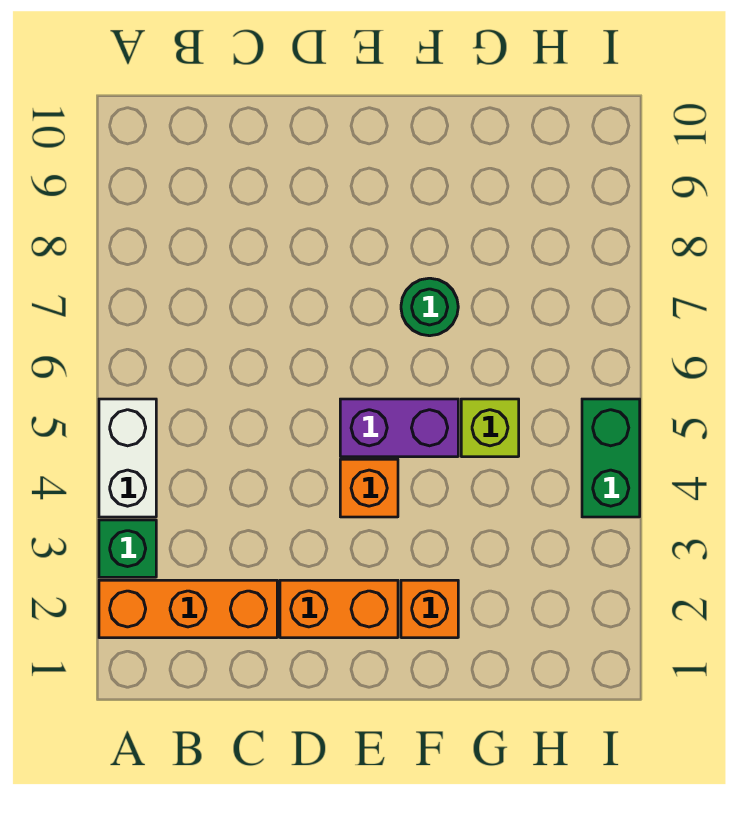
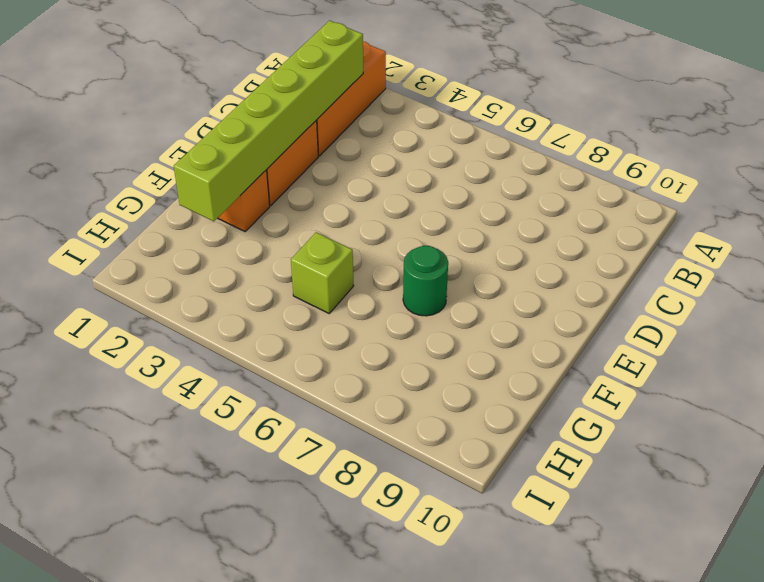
lime brick B2:G2 level 2 -> none
none -> green brick A3 level 1
none -> white brick A4:A5 level 1

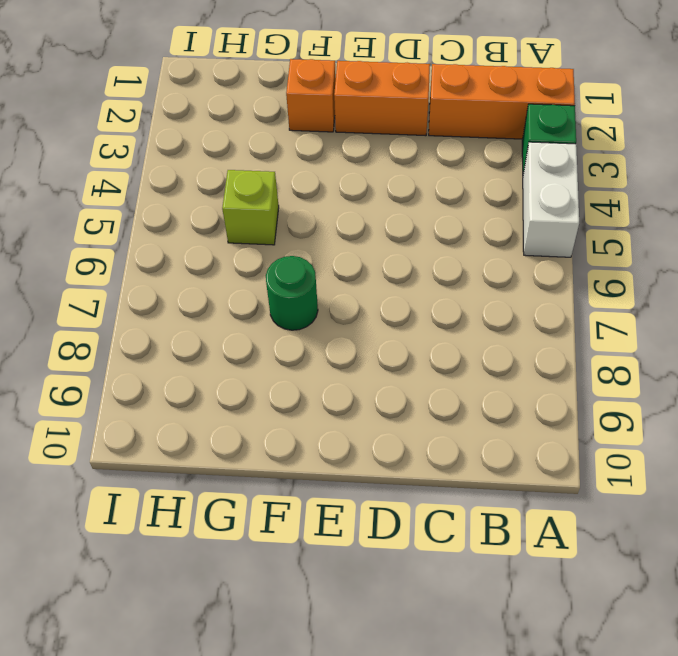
none -> orange brick E4 level 1
none -> purple brick E5:F5 level 1

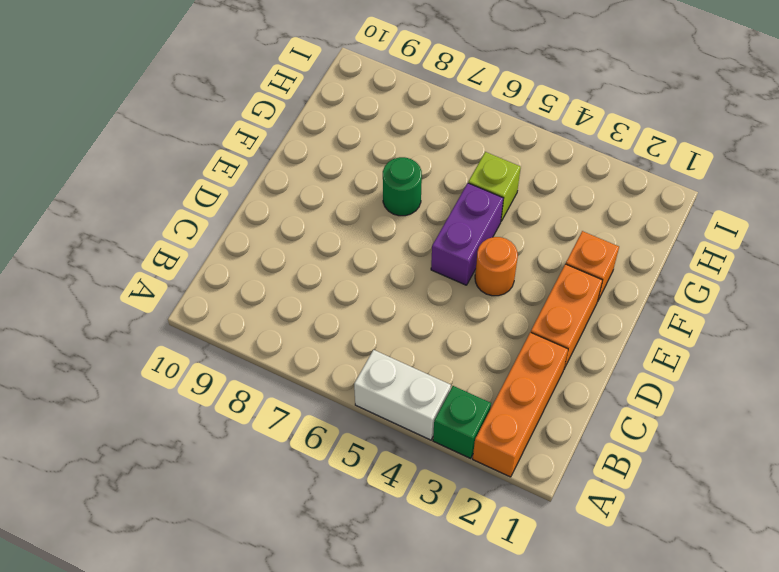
orange round brick E4 level 1 -> orange brick E4 level 1
none -> green brick I4:I5 level 1

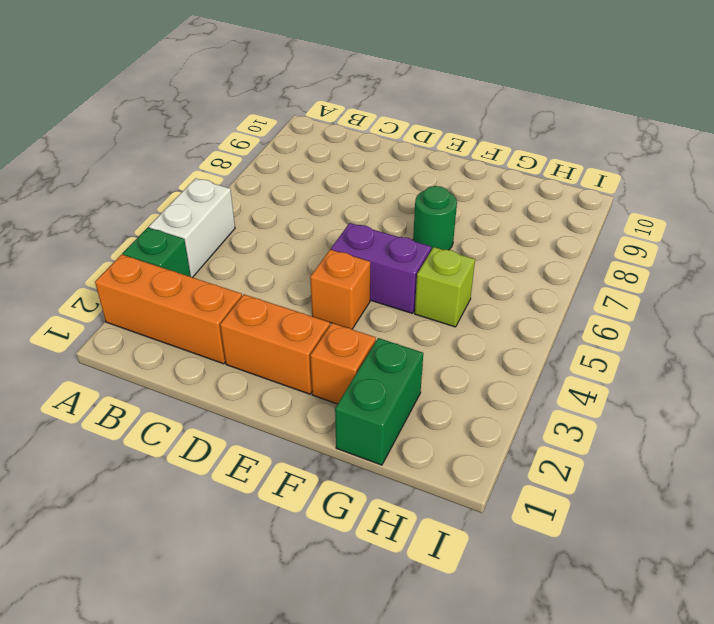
green brick G1:G2 level 1 -> green brick I4:I5 level 1

